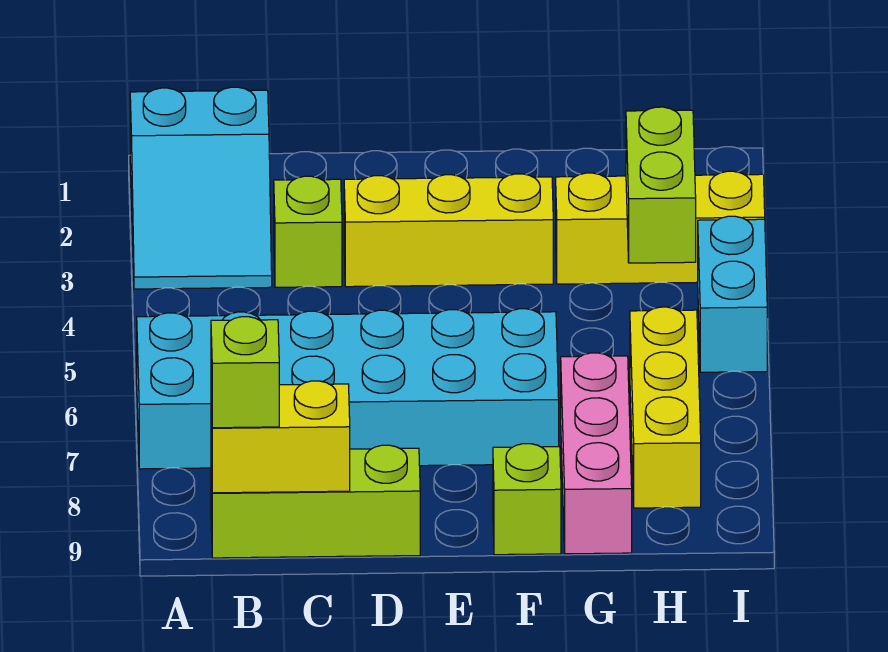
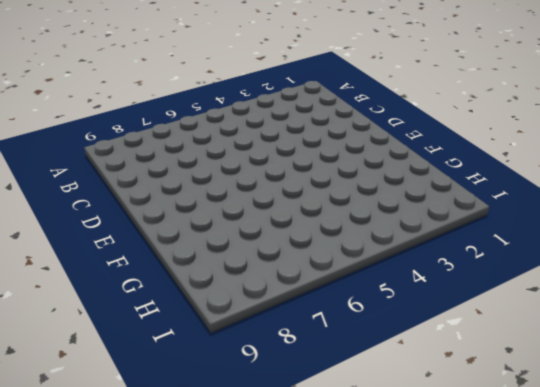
none -> cyan slope A1:B3 level 1 top 1
none -> cyan brick A6:F7 level 1
none -> lime brick B9:D9 level 1

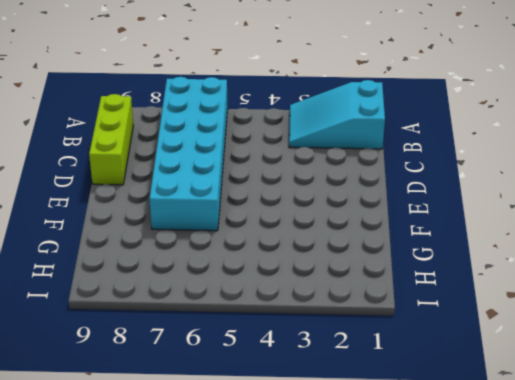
none -> lime brick C3 level 1
none -> yellow brick D3:F3 level 1
none -> lime brick F9 level 1

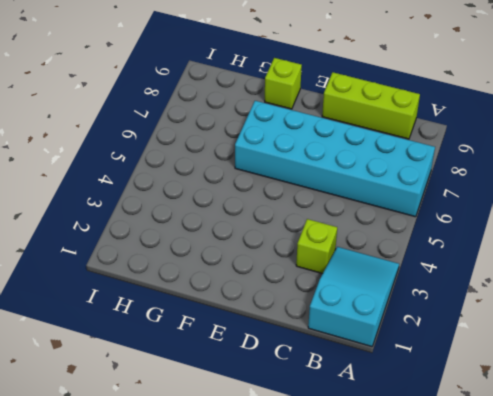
none -> yellow brick D3:F3 level 1
none -> yellow brick G3:I3 level 1
none -> pink brick G7:G9 level 1

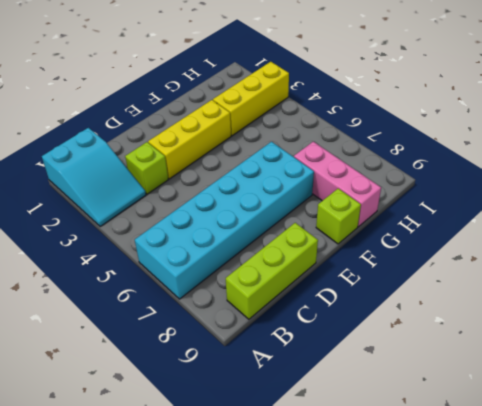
none -> yellow brick H6:H8 level 1
none -> cyan brick I4:I5 level 1
none -> yellow brick B9:C9 level 2

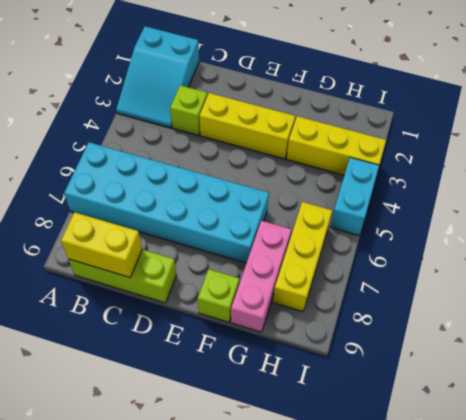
none -> lime brick H3:H4 level 2
none -> lime brick B9 level 3

